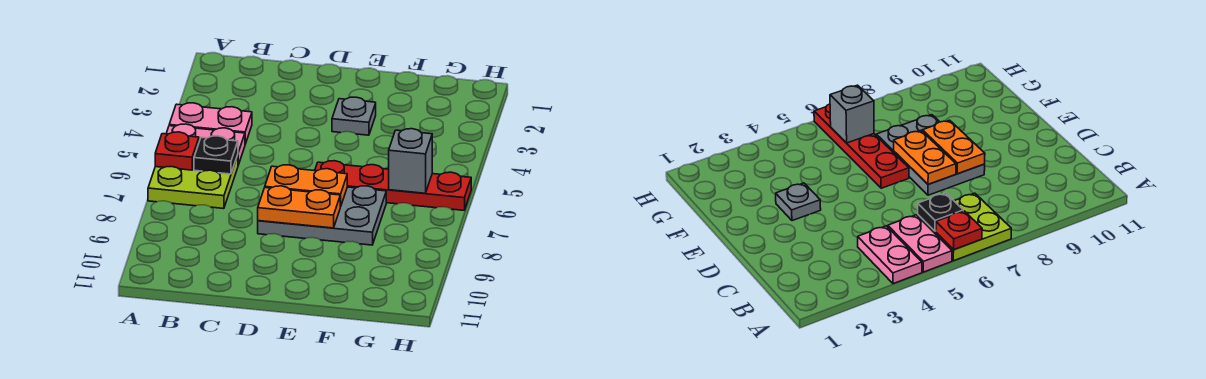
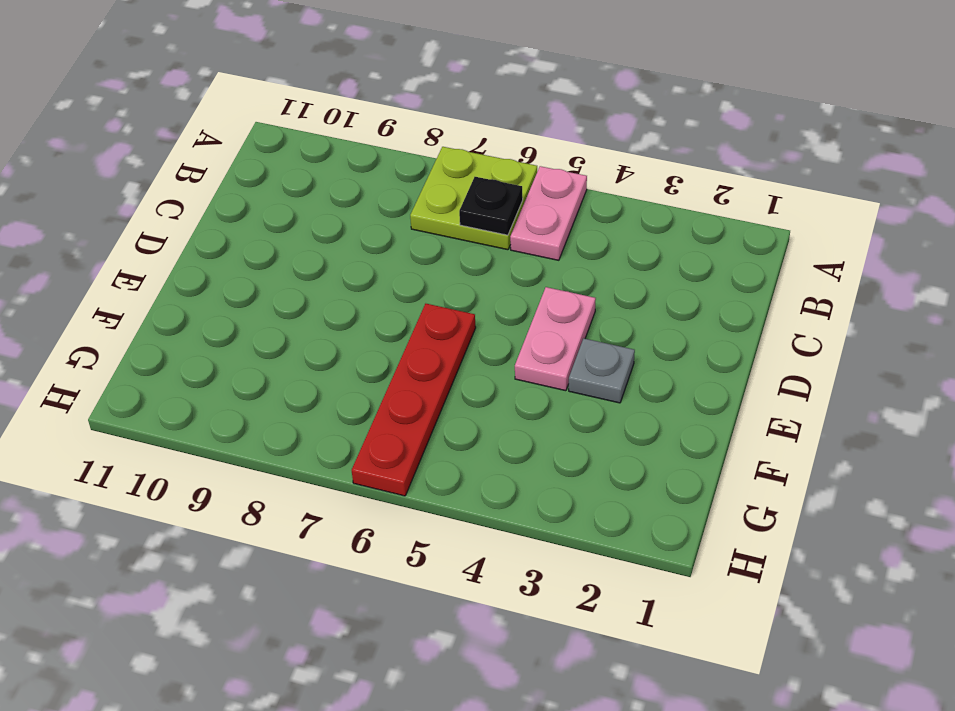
pink plate D4:E4 level 1 -> pink plate A4:B4 level 1
none -> grey plate D7:F8 level 1
none -> red plate A6 level 2

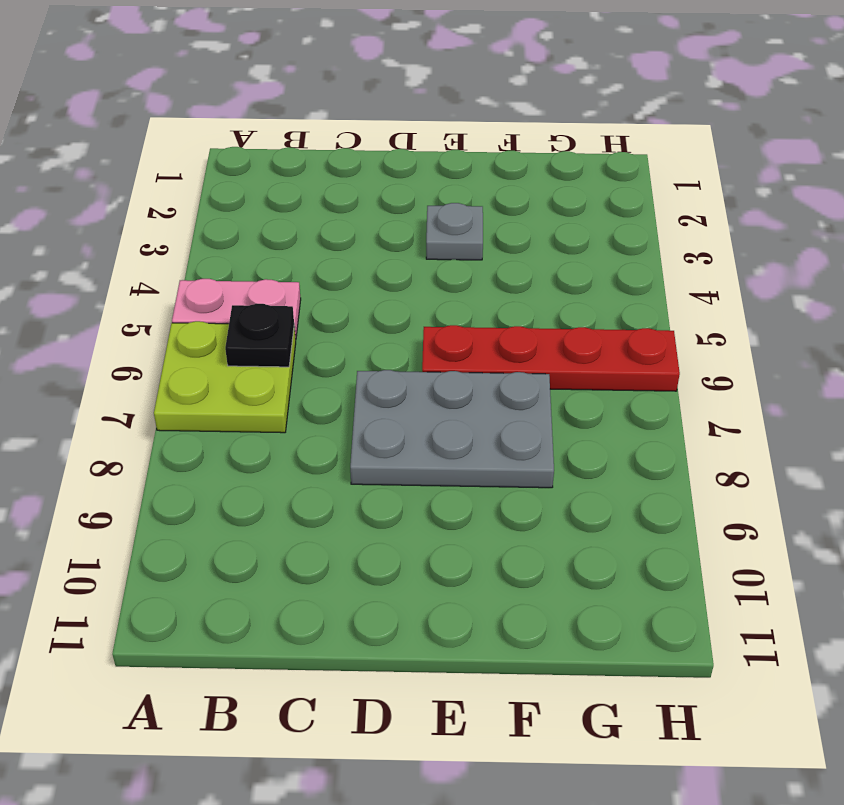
none -> pink plate A4:B4 level 1
none -> red plate A6 level 2

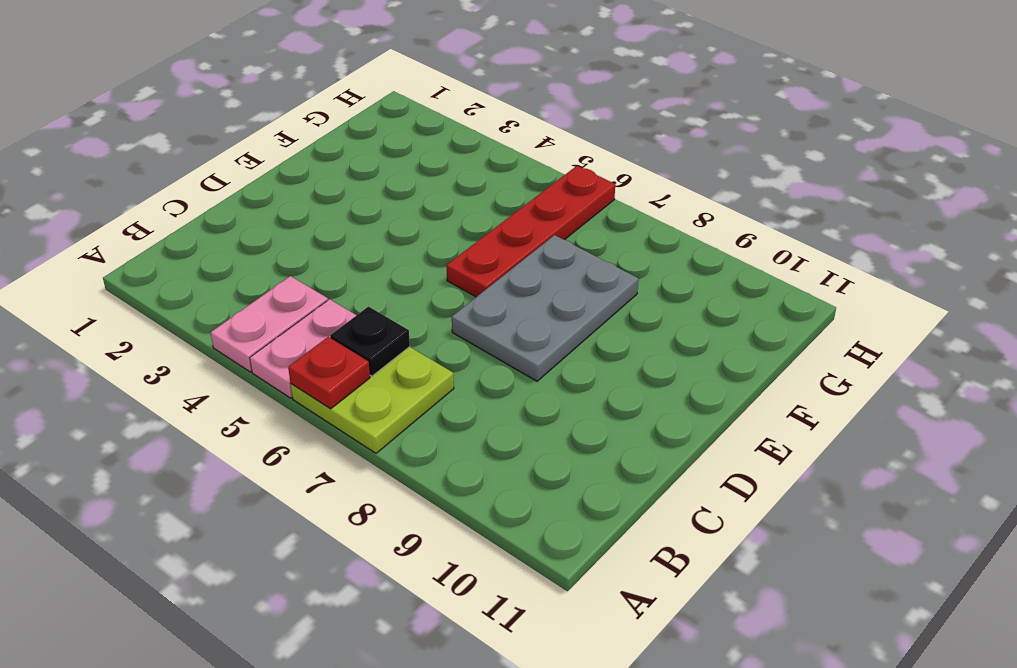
none -> grey plate E3 level 1
none -> orange plate D7:E7 level 2

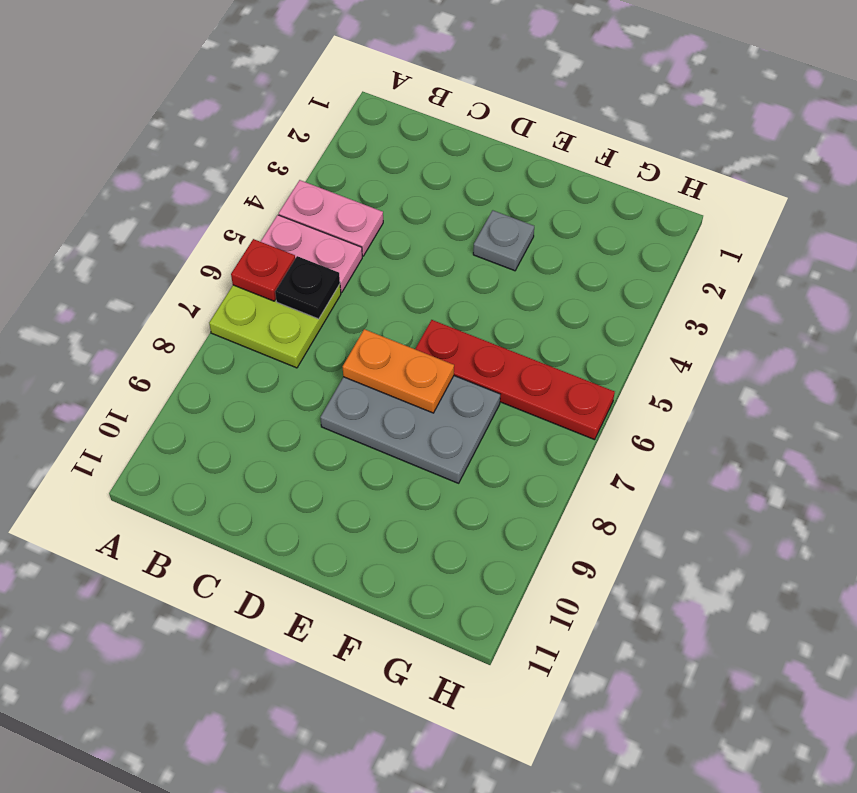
none -> orange plate D8:E8 level 2
none -> grey brick G6 level 2

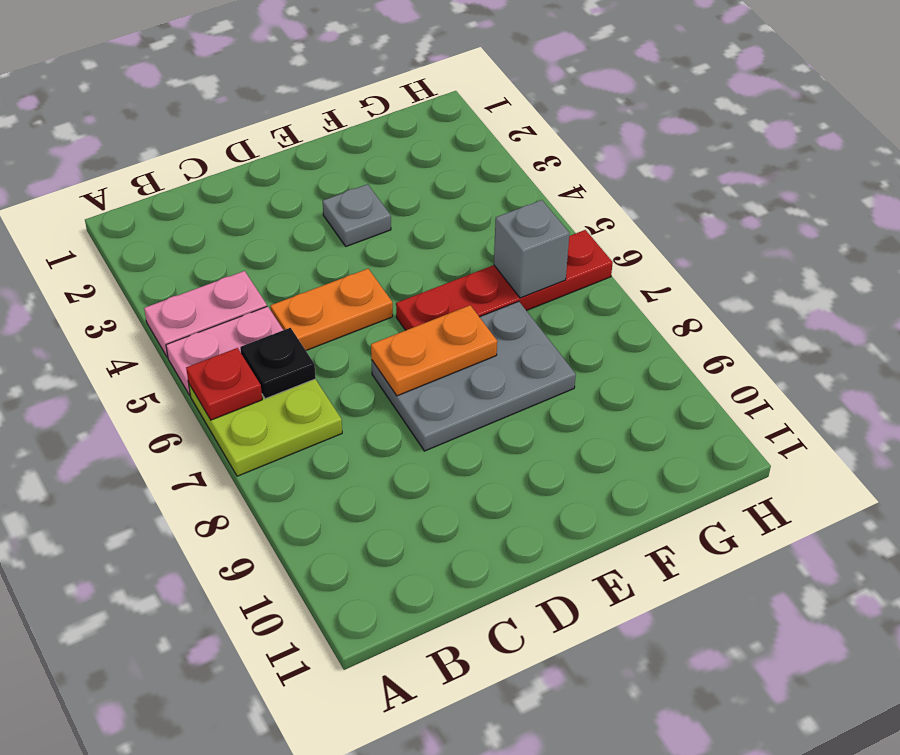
orange plate C5:D5 level 1 -> orange plate D8:E8 level 2

